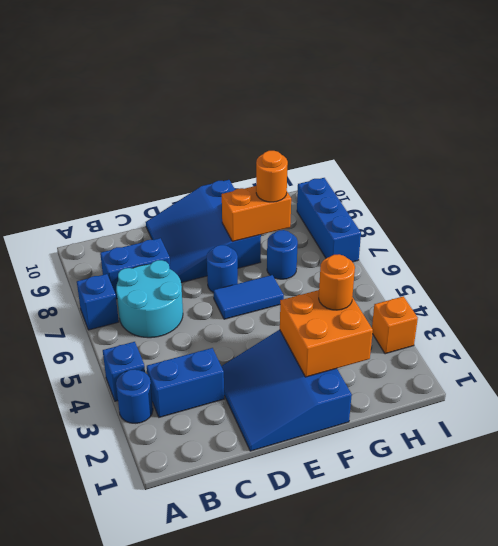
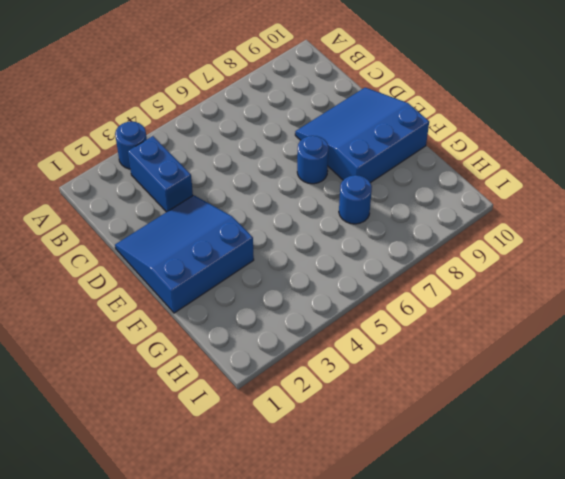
none -> blue brick A4 level 1
none -> blue brick A7 level 1
none -> cyan round brick B6:C7 level 1

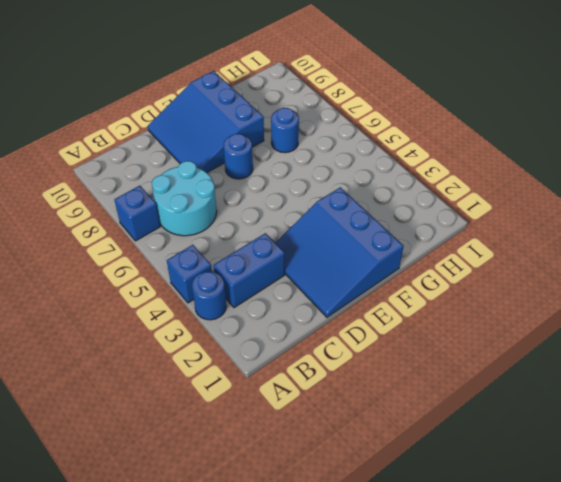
none -> blue brick B8:C8 level 1
none -> blue tile E6:F6 level 1
none -> orange brick I3 level 1

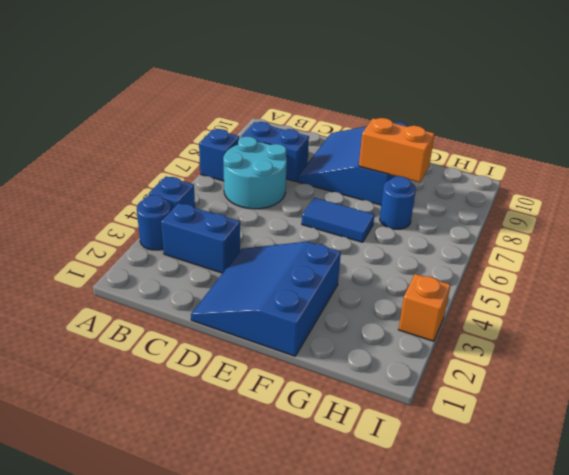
none -> blue round brick E7 level 1
none -> blue brick I7:I9 level 1
none -> orange brick F2:G3 level 2

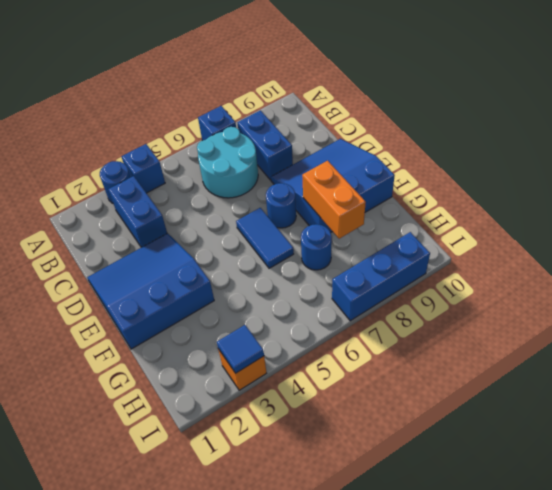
blue tile I3 level 2 -> none
none -> orange brick F2:G3 level 2
none -> orange round brick G3 level 3
none -> orange round brick G8 level 3

